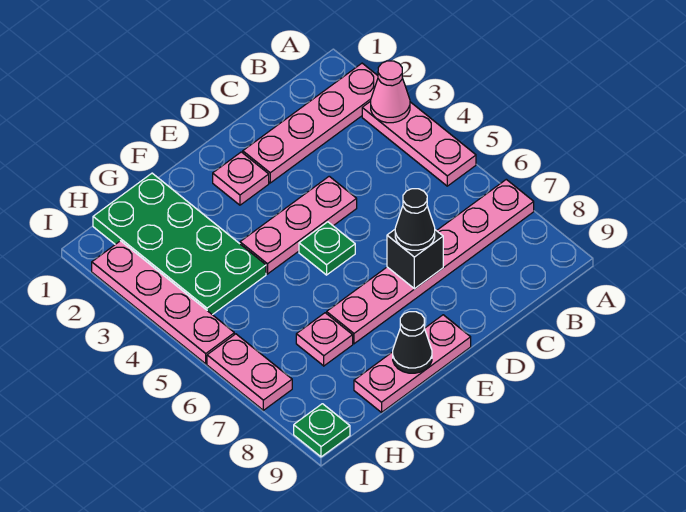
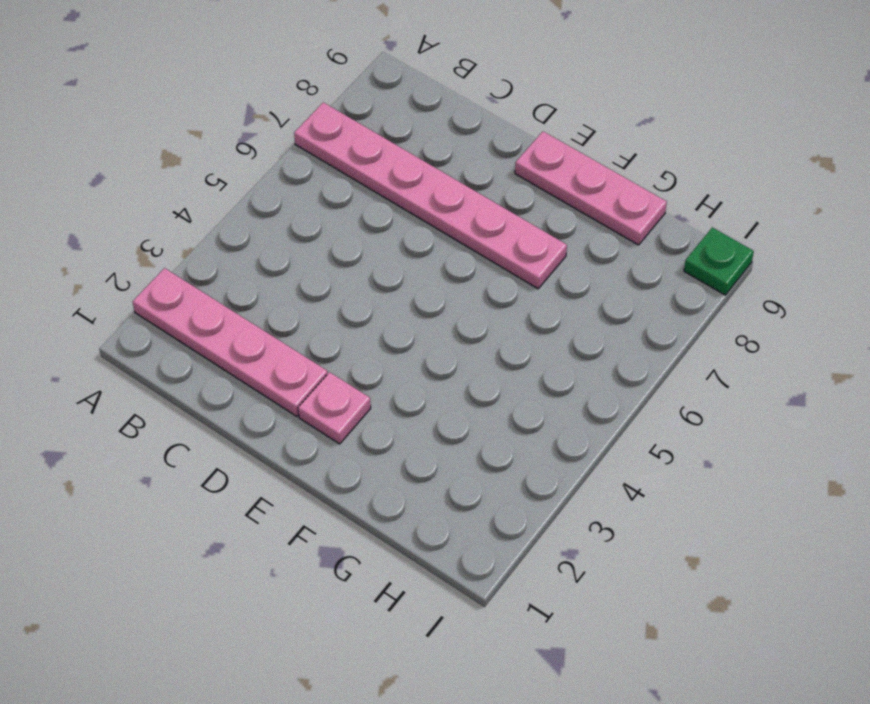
none -> pink plate A3:A5 level 1
none -> pink plate D4:F4 level 1
none -> green plate E5 level 1

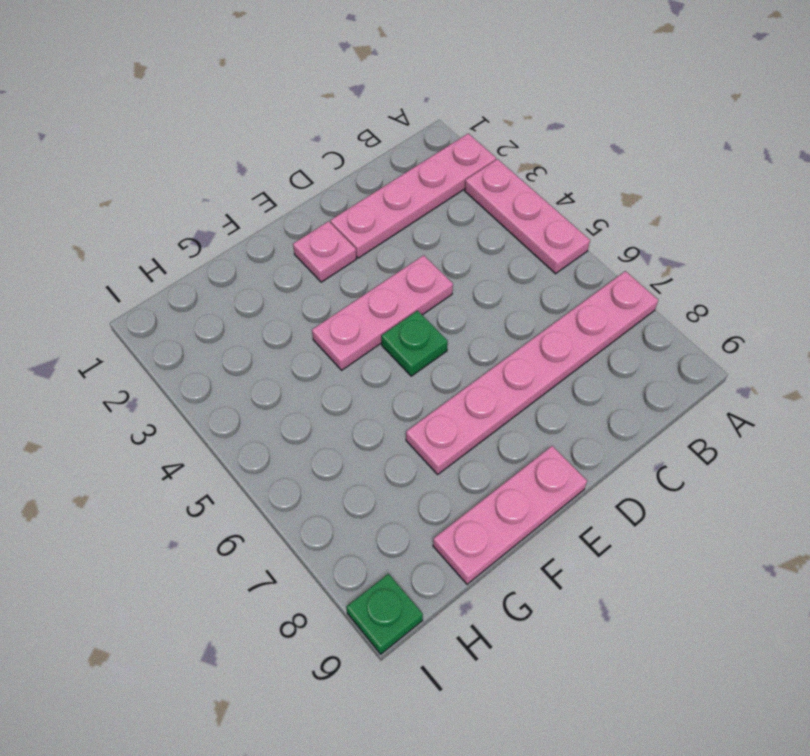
none -> green plate G1:H4 level 1
none -> pink plate G7 level 1
none -> pink plate I2:I5 level 1

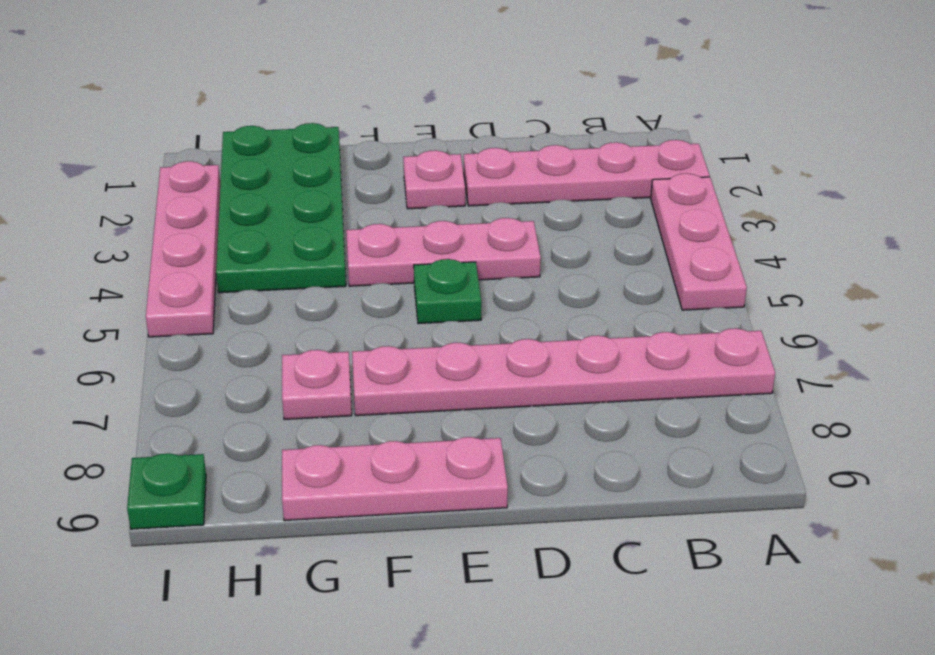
none -> pink plate I6:I7 level 1
none -> pink cone A3 level 2
none -> black brick D7 level 2

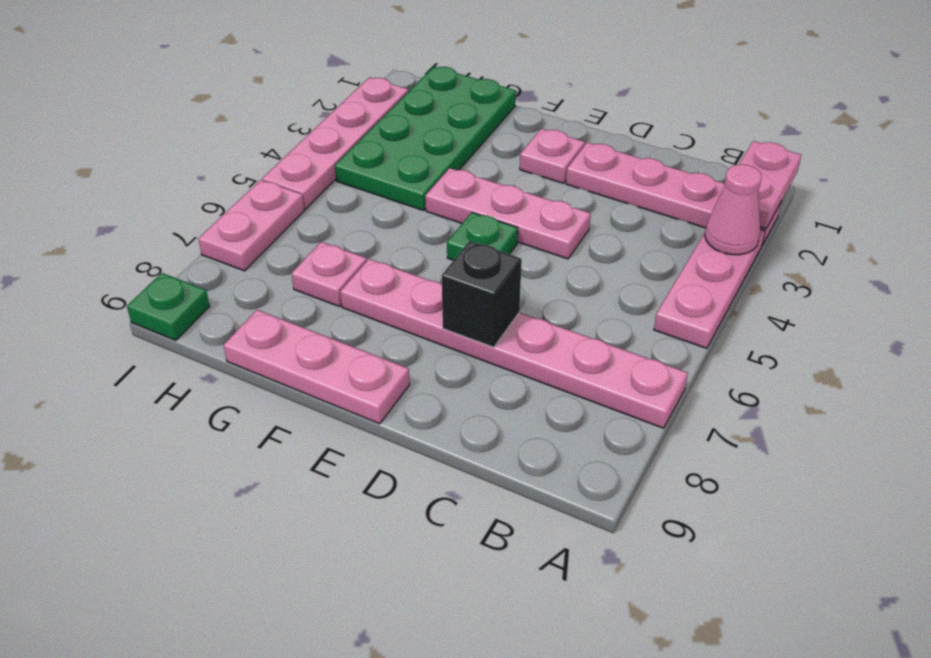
pink plate A1:A2 level 2 -> none
none -> black cone F9 level 2
none -> black cone D7 level 3

